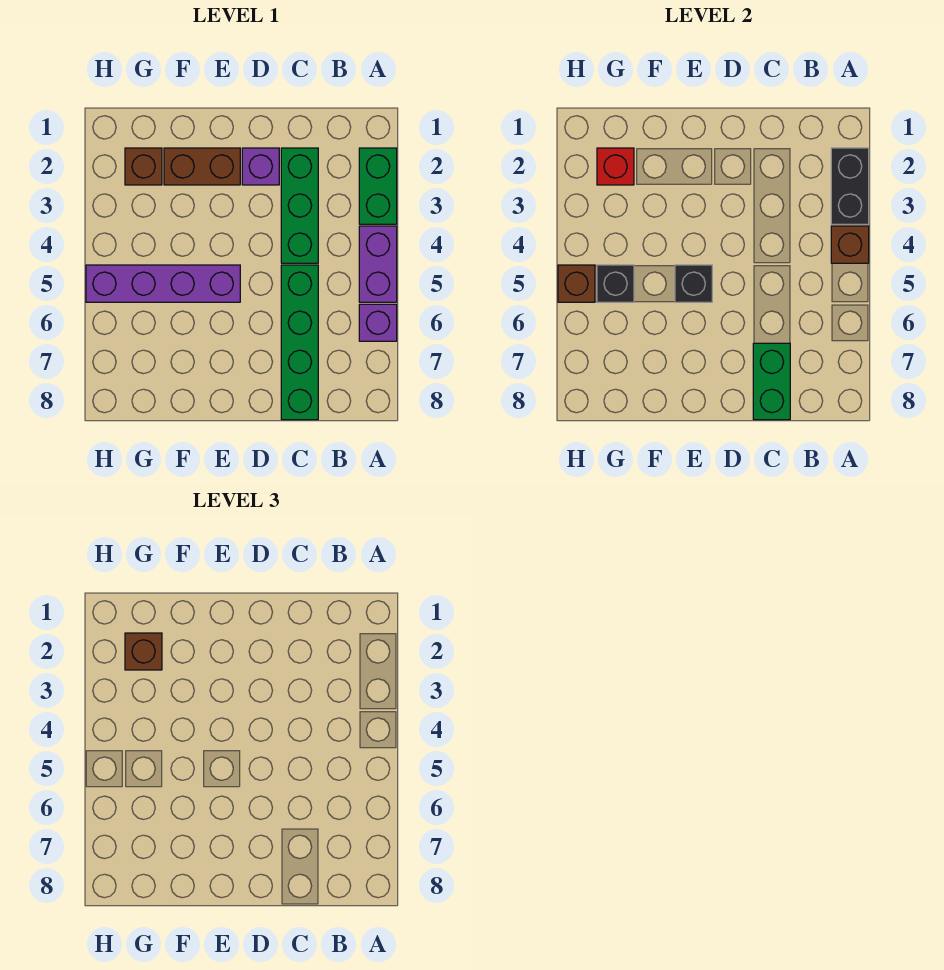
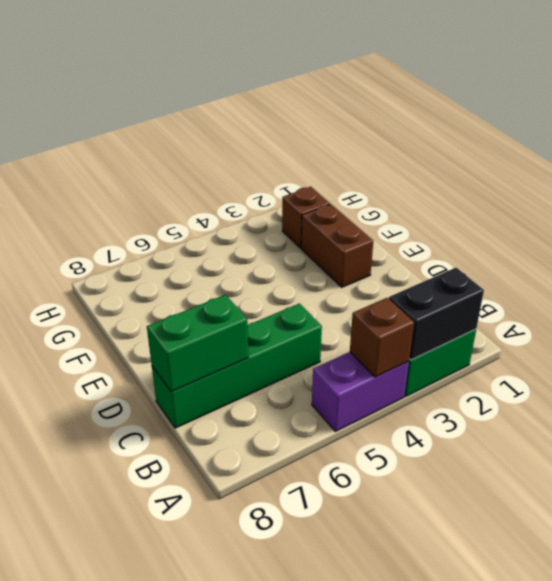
none -> purple brick A6 level 1
none -> green brick C2:C4 level 1
none -> purple brick D2 level 1

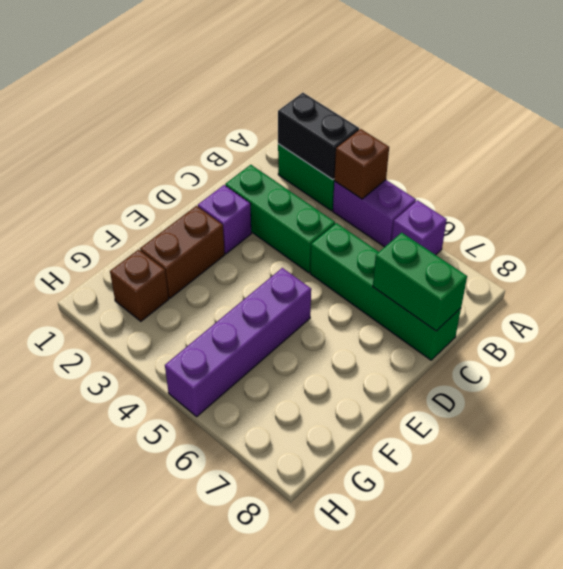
none -> black brick E5 level 2
none -> red brick G2 level 2
none -> black brick G5 level 2

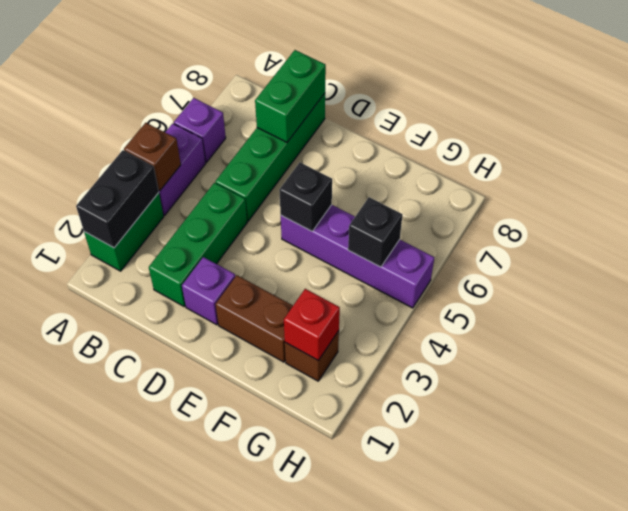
none -> brown brick H5 level 2
none -> brown brick G2 level 3

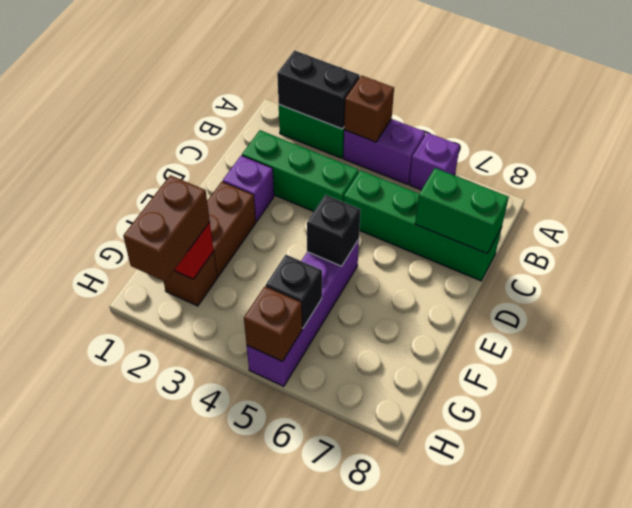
brown brick G2:H2 level 3 -> brown brick G2 level 3

